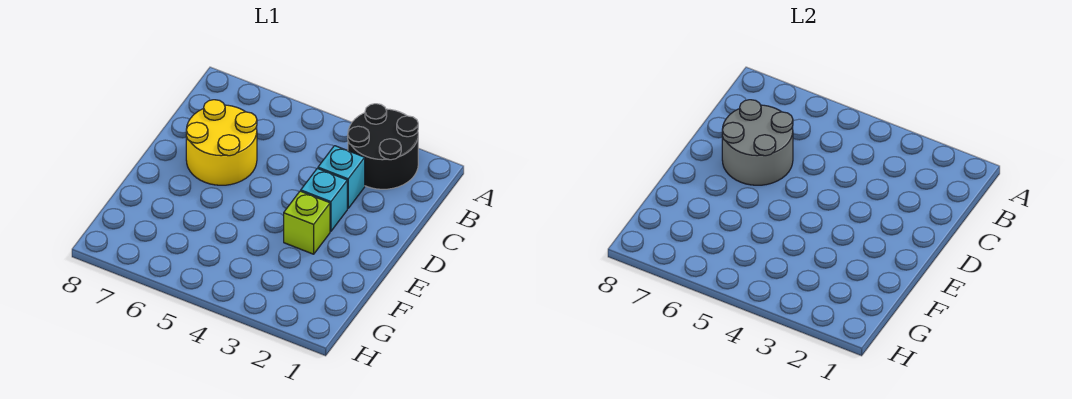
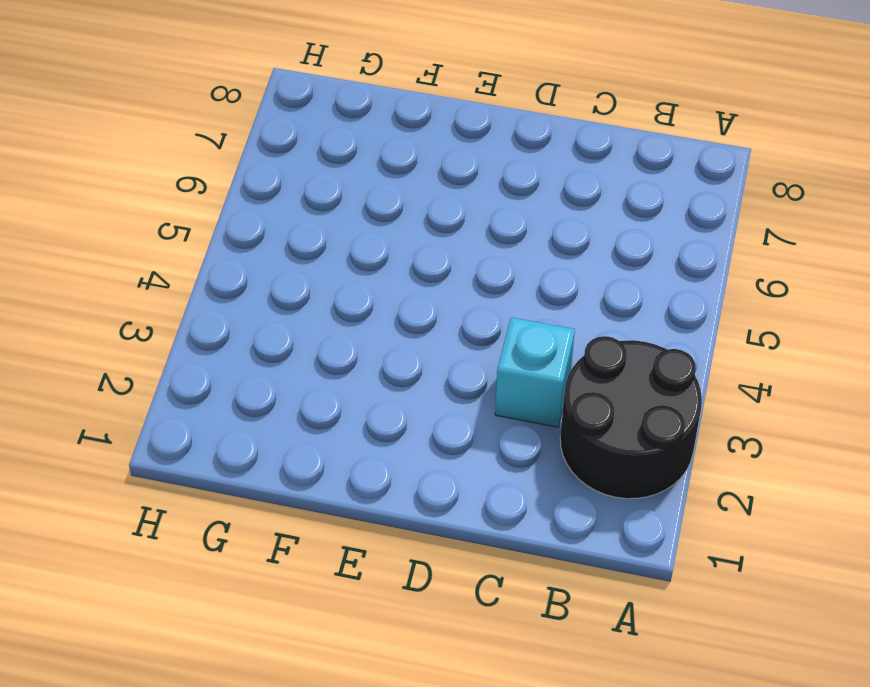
none -> yellow round brick C6:D7 level 1
none -> cyan brick D3 level 1

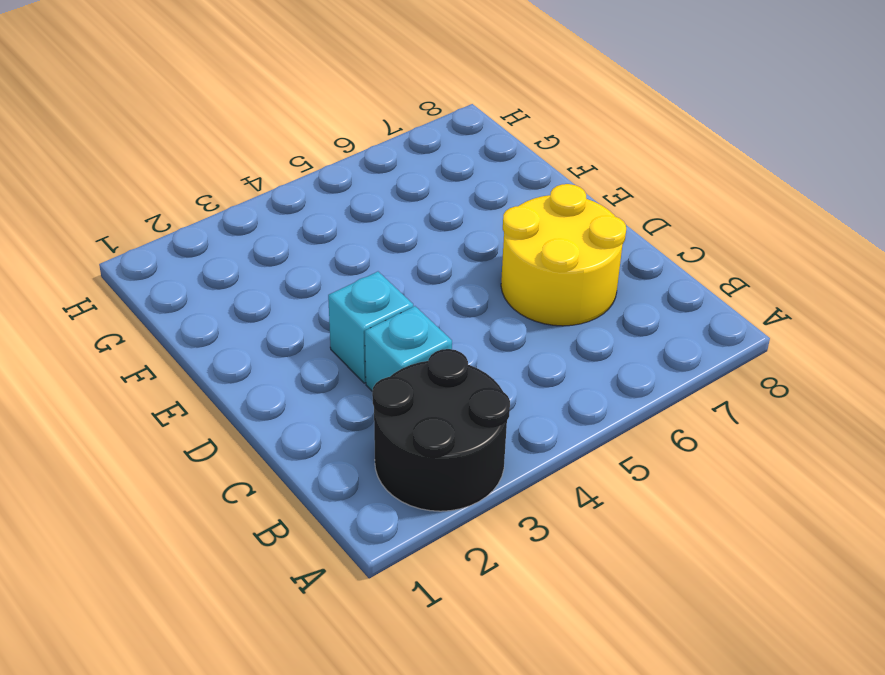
none -> lime brick E3 level 1
none -> grey round brick C6:D7 level 2

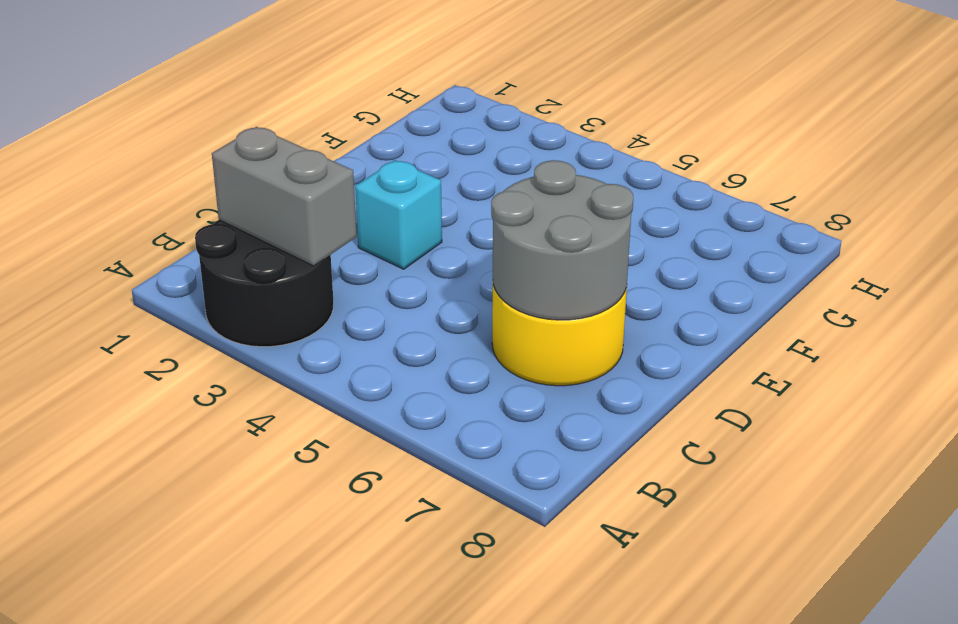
grey brick B2:B3 level 2 -> none
none -> cyan brick C3 level 1
none -> lime brick E3 level 1

